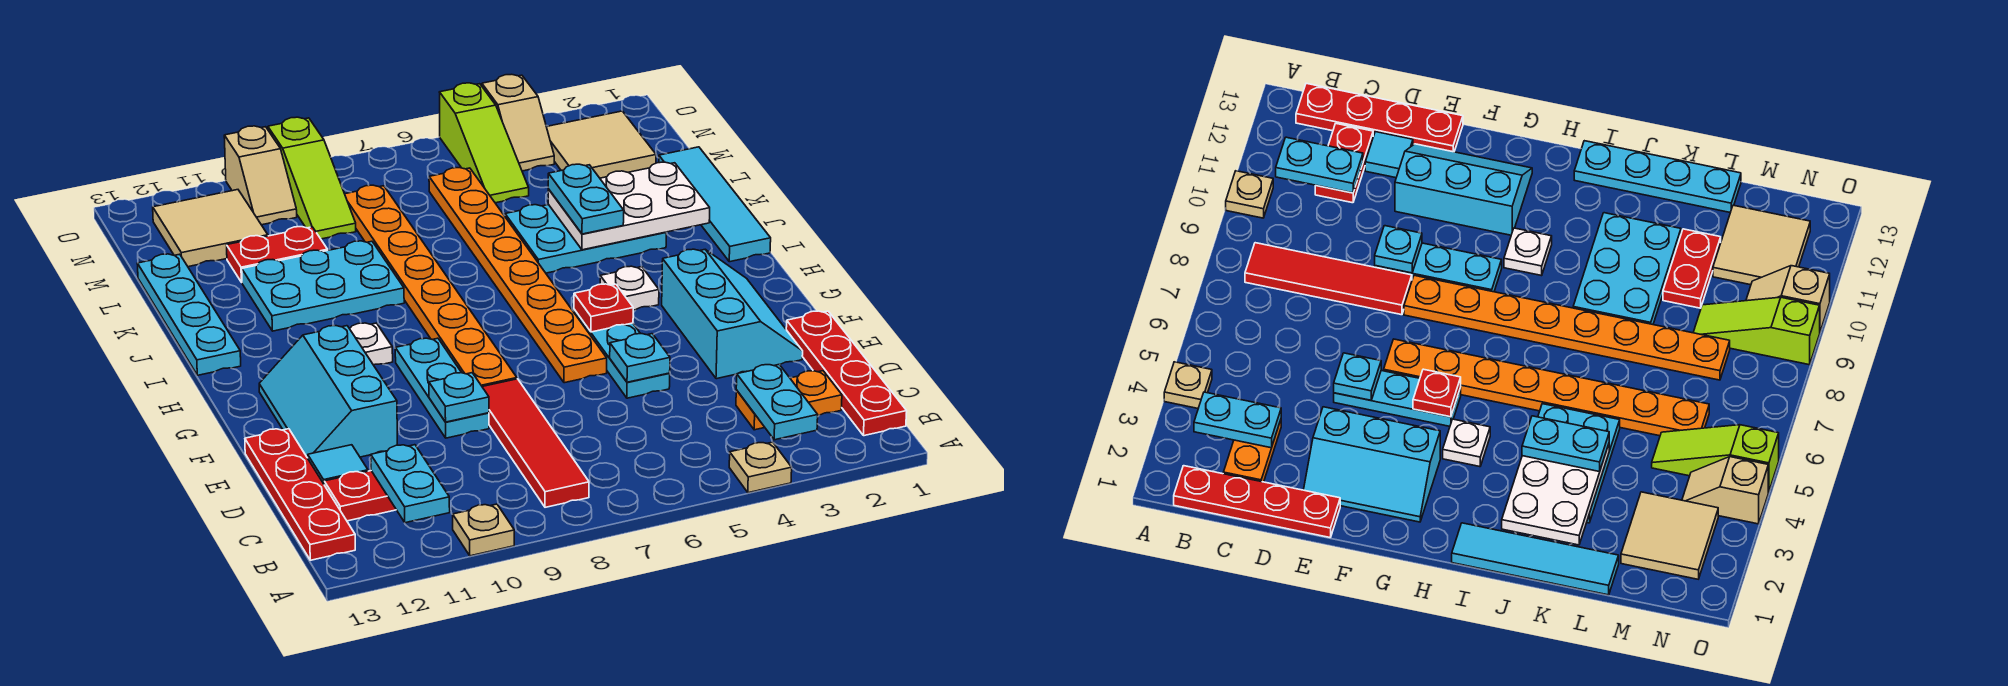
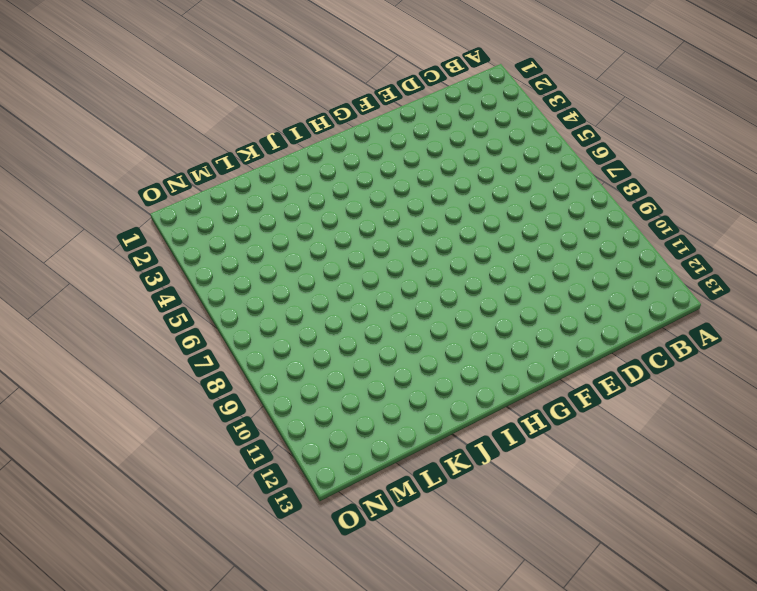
none -> tan plate A4 level 1
none -> tan plate A10 level 1
none -> red plate B1:E1 level 1
none -> red tile B8:E8 level 1

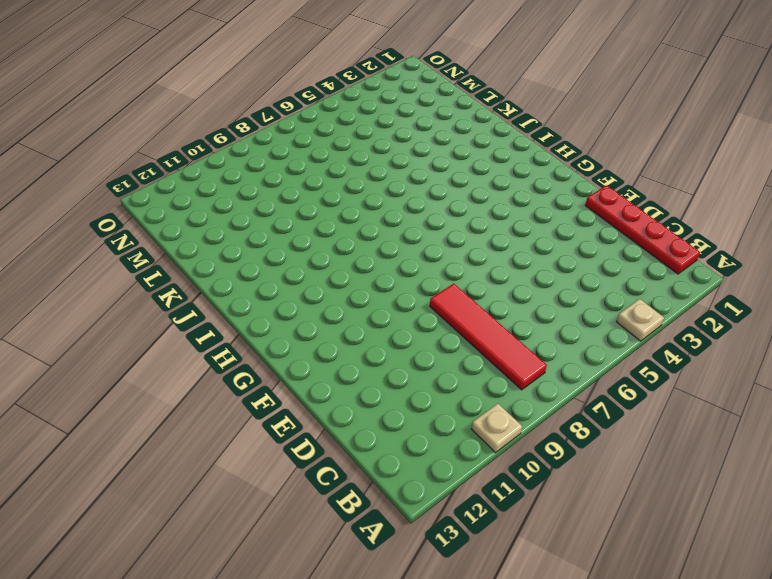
none -> red plate B13:E13 level 1
none -> orange plate C2:C3 level 1
none -> red plate C11:C12 level 1
none -> cyan tile D12 level 1

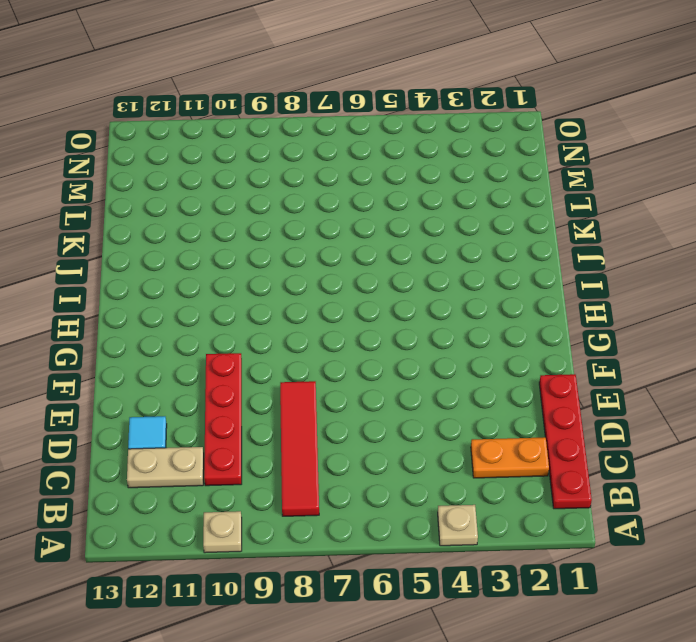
red plate C10:F10 level 1 -> red plate B13:E13 level 1
tan plate C11:C12 level 1 -> red plate C11:C12 level 1
none -> cyan slope E2:G3 level 1 top 3
none -> cyan plate E5:G5 level 1
none -> cyan plate E9:G9 level 1
none -> cyan slope E11:G12 level 1 top 11

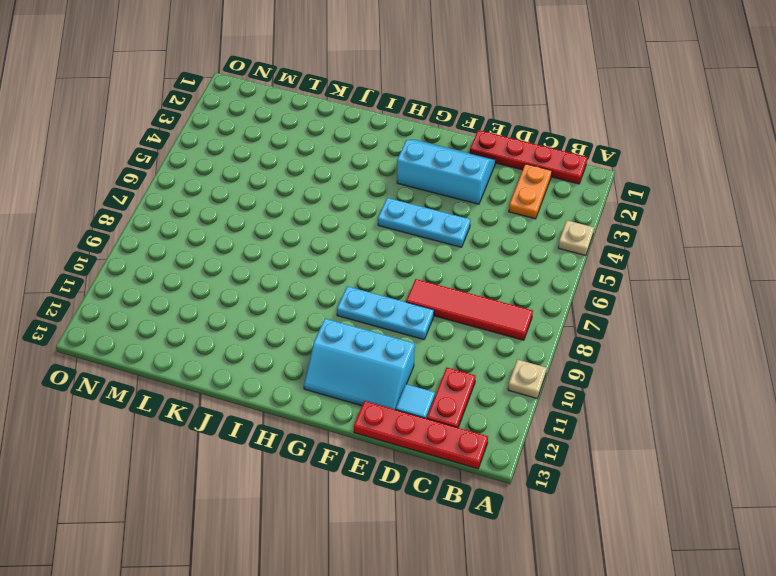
none -> orange plate F6:M6 level 1
none -> orange plate F8:M8 level 1
none -> white plate H4 level 1
none -> white plate H10 level 1

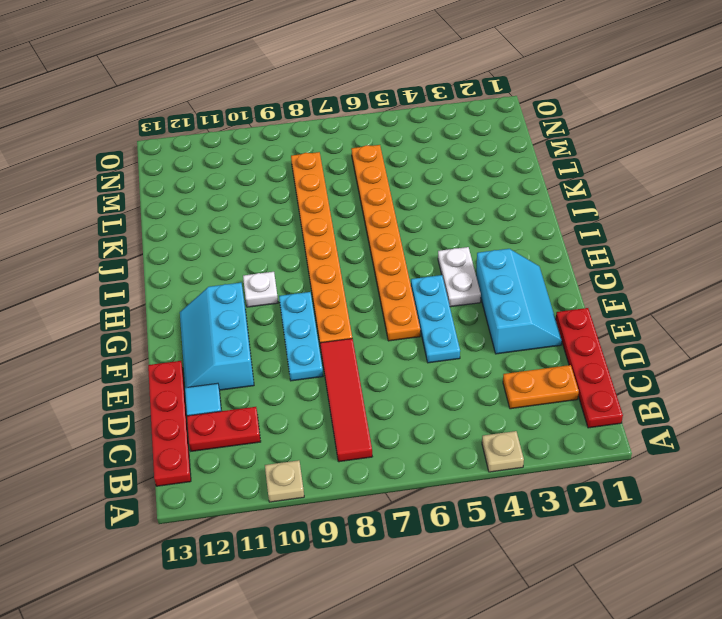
white plate G4:H4 level 1 -> white plate H4 level 1
none -> cyan tile I1:L1 level 1
none -> cyan plate I13:L13 level 1
none -> cyan plate J3:K5 level 1
none -> cyan plate J9:K11 level 1

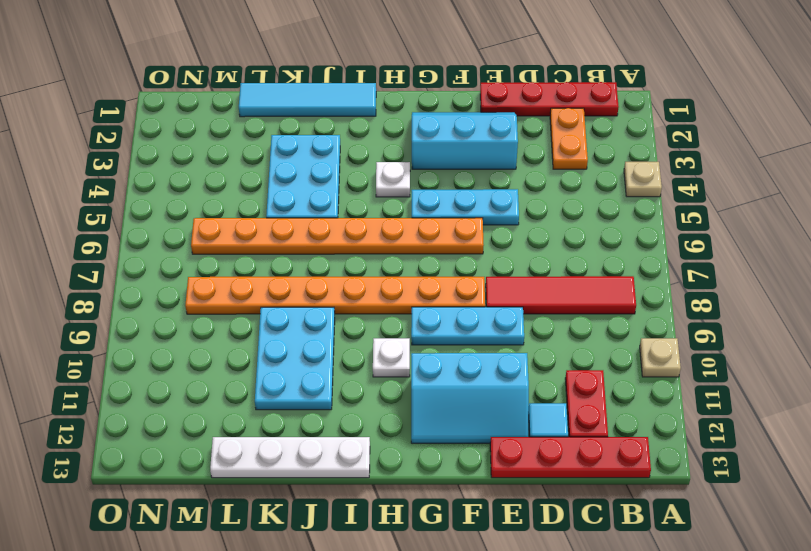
white plate I13:L13 level 1 -> cyan plate I13:L13 level 1
none -> red plate L10:L11 level 1
none -> tan tile M2:N3 level 1
none -> lime slope M5:O5 level 1 top O
none -> lime slope M9:O9 level 1 top O

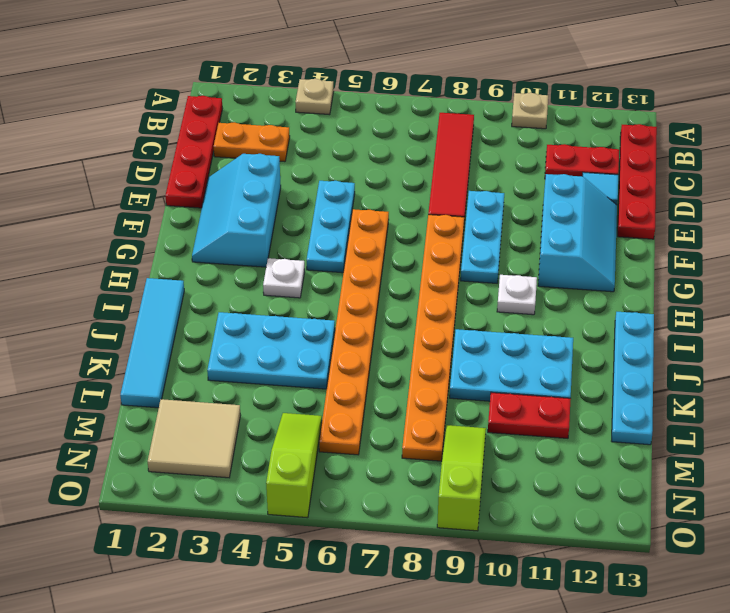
none -> tan tile M11:N12 level 1
none -> tan slope N4:O4 level 1 top O
none -> tan slope N10:O10 level 1 top O
none -> cyan plate B3:C3 level 2

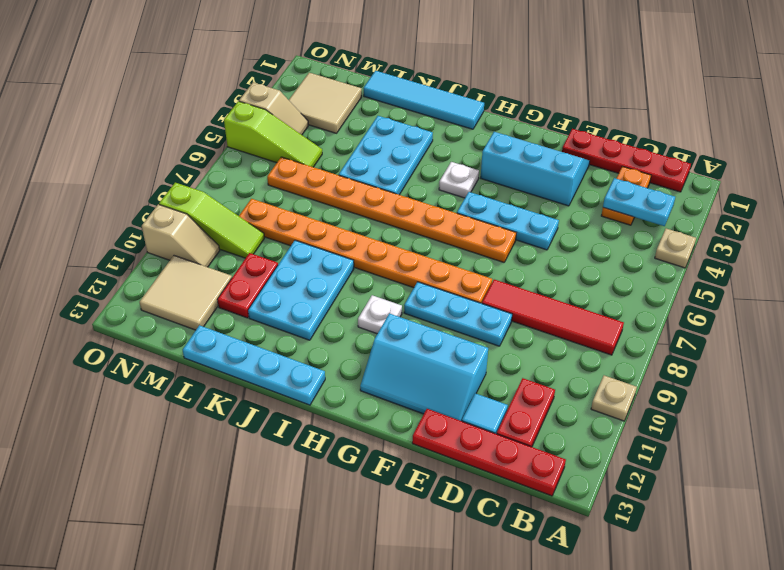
none -> cyan plate B11:C11 level 2
none -> cyan plate E5 level 2
none -> cyan plate E9 level 2
none -> red plate G5 level 2

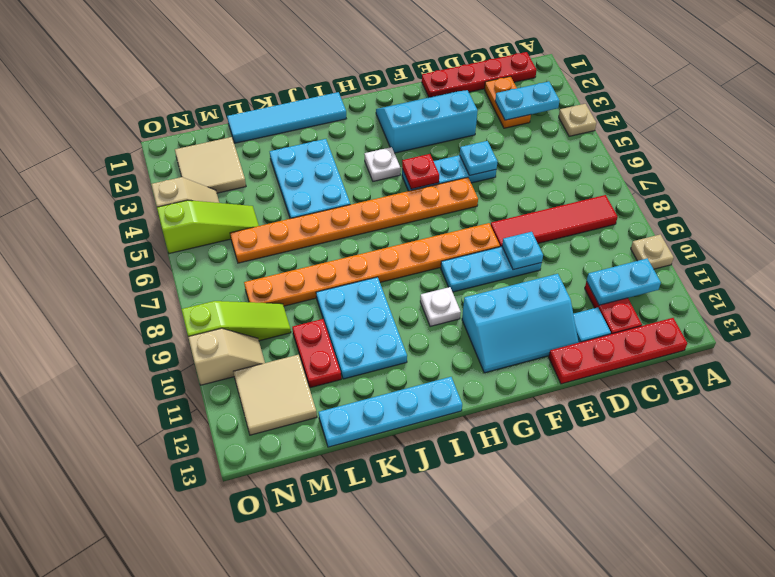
none -> white plate J2:K4 level 2
none -> cyan plate J4:K4 level 3

